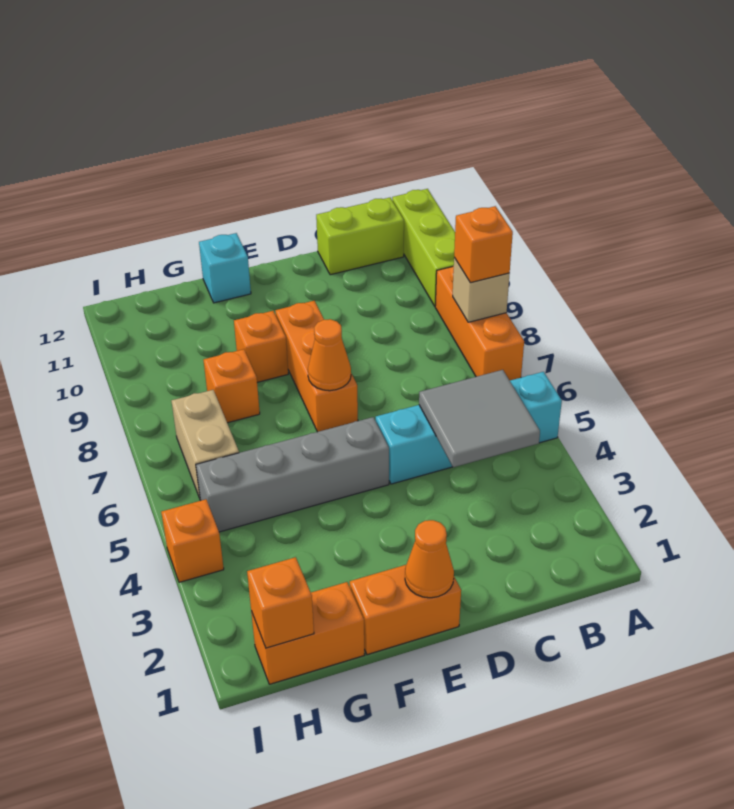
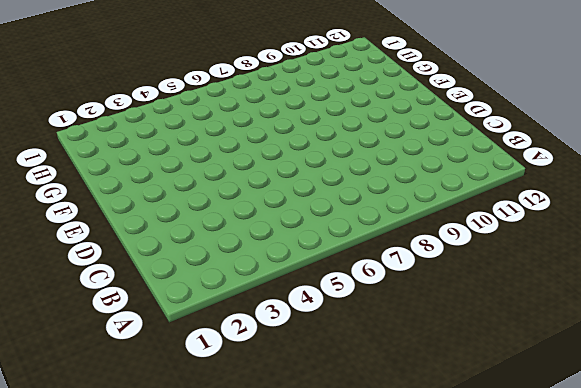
none -> cyan brick A5:D5 level 1
none -> orange brick A7:A9 level 1
none -> lime brick A10:A12 level 1

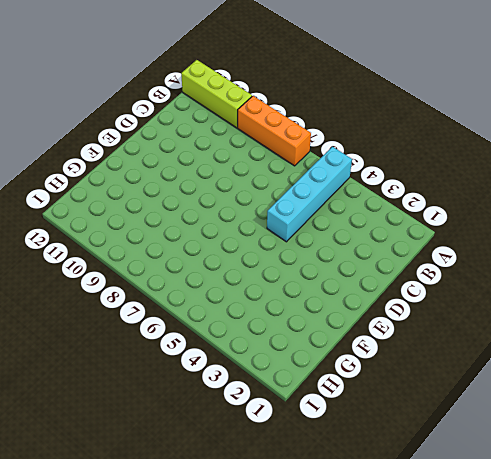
none -> lime brick B12:C12 level 1
none -> orange brick E1:F1 level 1
none -> grey brick E5:H5 level 1

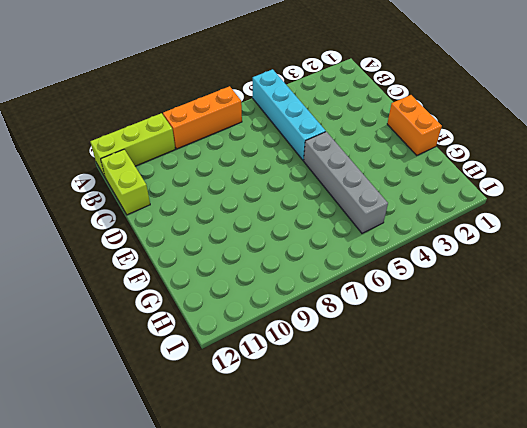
none -> orange brick E7:E9 level 1
none -> orange brick F9 level 1
none -> cyan brick F12 level 1

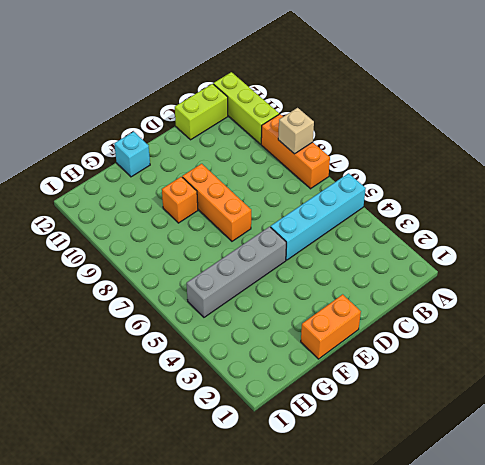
none -> orange brick G1:H1 level 1
none -> orange brick G8 level 1
none -> tan brick H6:H7 level 1

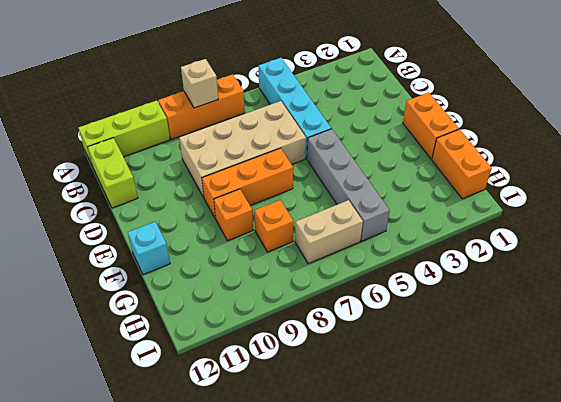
tan brick C6:D9 level 1 -> none
none -> orange brick I4 level 1
none -> grey tile B4:C5 level 2
none -> orange cone E1 level 2

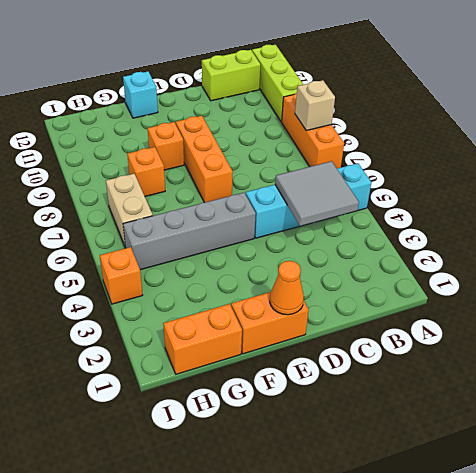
none -> orange cone E7 level 2
none -> orange brick H1 level 2
none -> orange brick A8 level 3

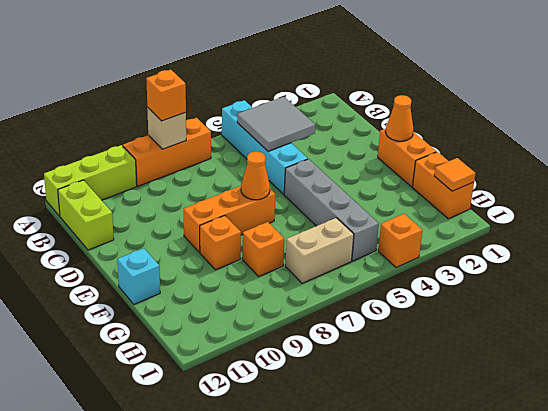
orange tile H1 level 2 -> orange brick H1 level 2

